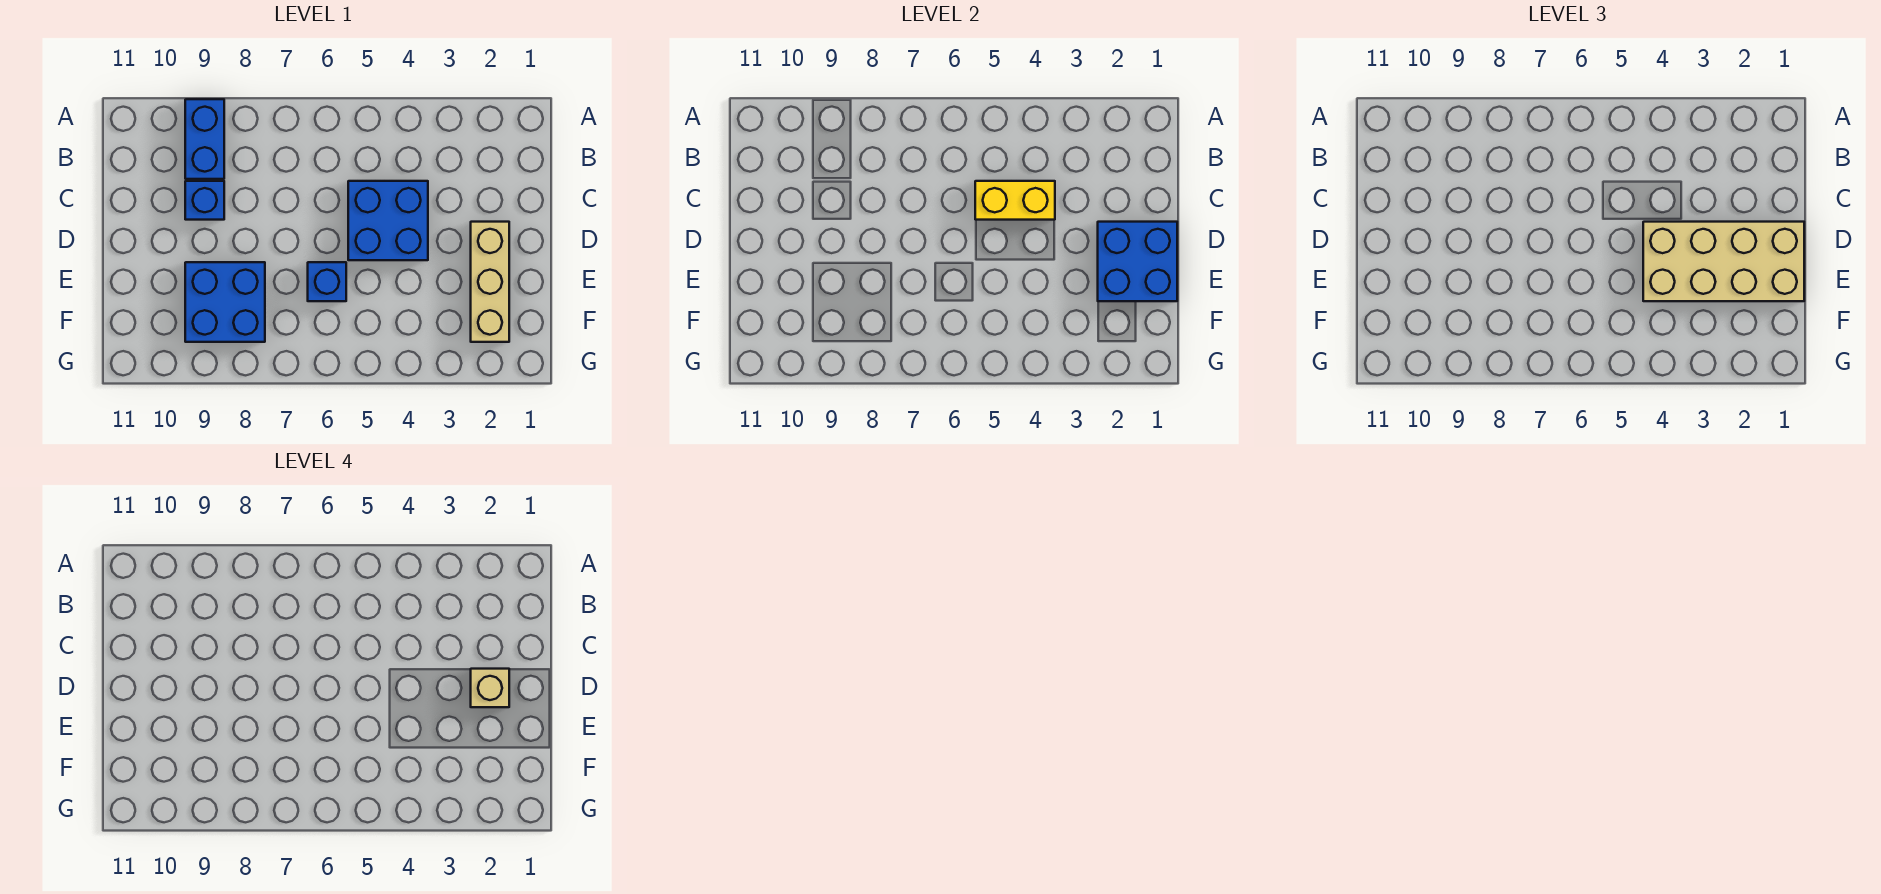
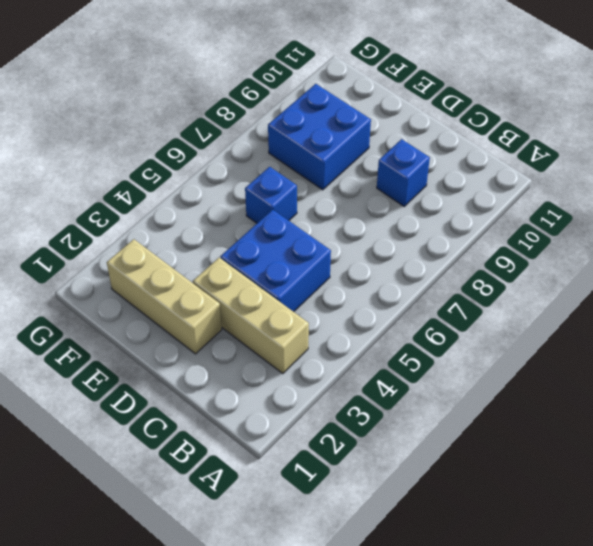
tan brick B3:D3 level 1 -> none
none -> blue brick A9:B9 level 1
none -> yellow brick C4:C5 level 2

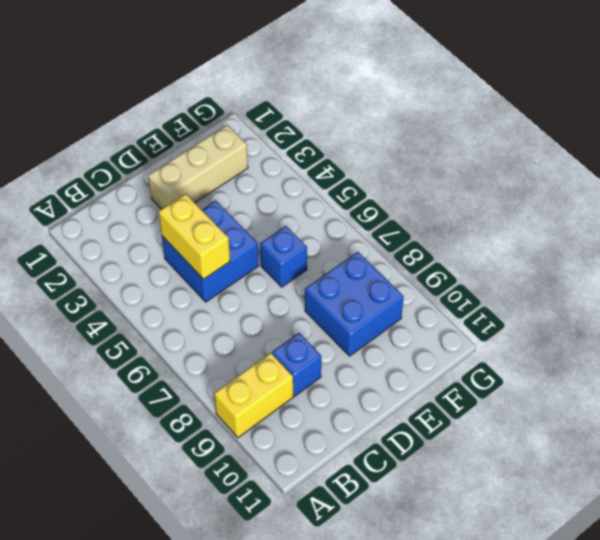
yellow brick A9:B9 level 1 -> blue brick A9:B9 level 1
none -> blue brick D1:E2 level 2
none -> tan brick D1:E4 level 3

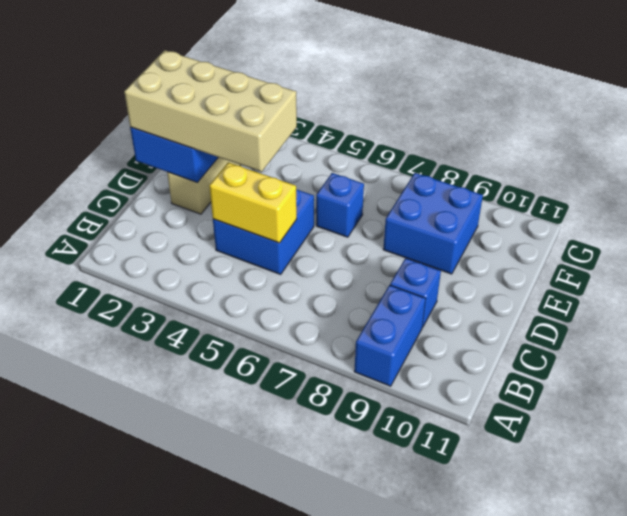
none -> tan brick D2 level 4

